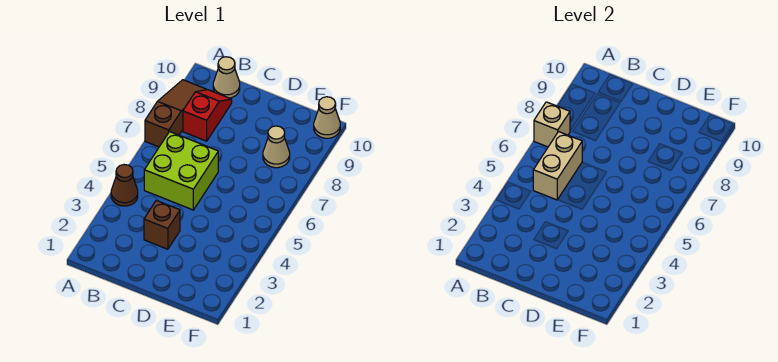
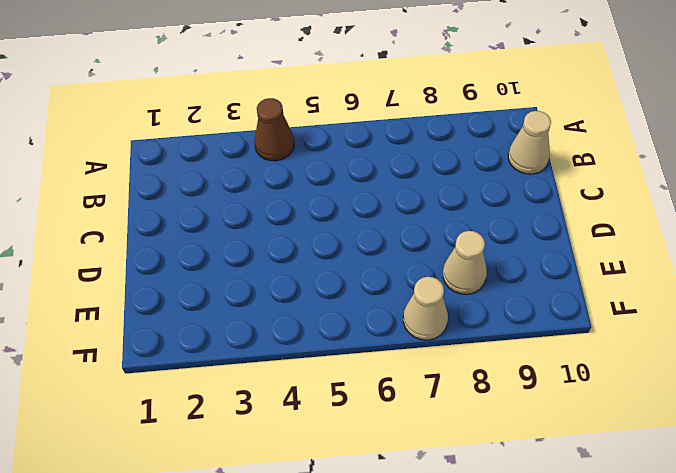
tan cone F7 level 1 -> tan cone F10 level 1
none -> brown slope A7:A9 level 1 top 7
none -> lime brick B5:C6 level 1

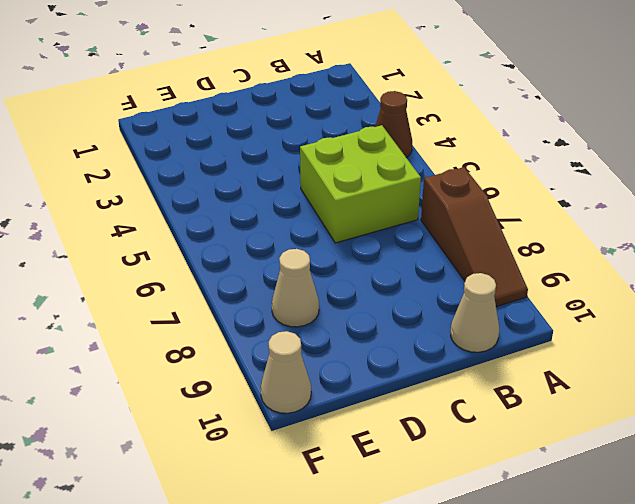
none -> red slope B8:B9 level 1 top 8
none -> brown brick C3 level 1

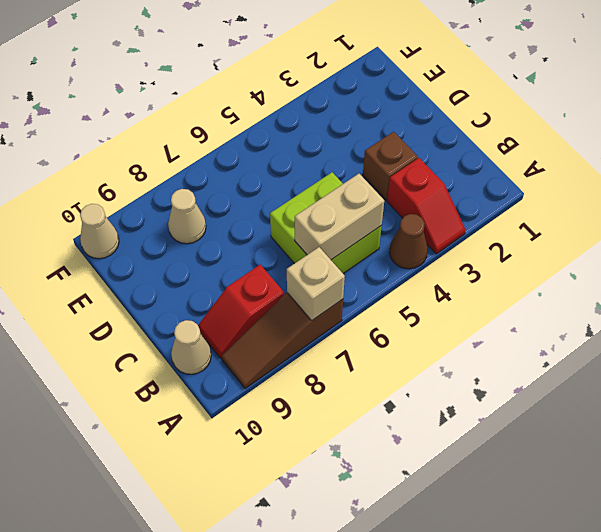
red slope A3:B3 level 1 top B -> none

